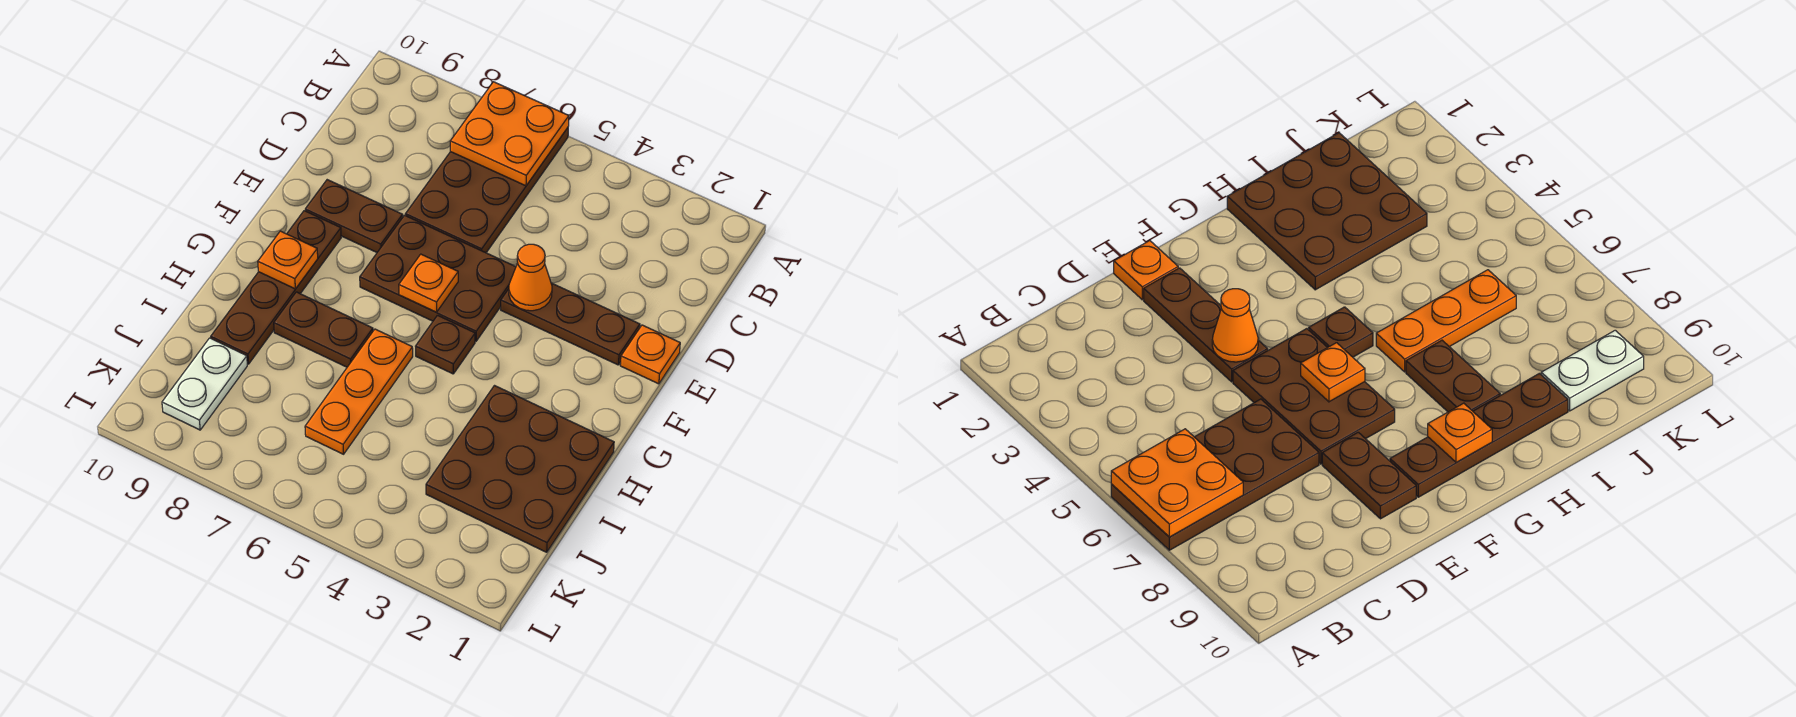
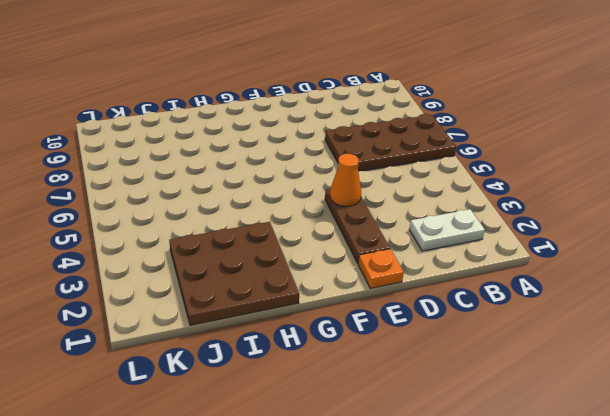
white plate B2:C2 level 1 -> white plate J9:K9 level 1
none -> brown plate E5:F7 level 1
none -> brown plate E8:E9 level 1
none -> brown plate F9:I9 level 1

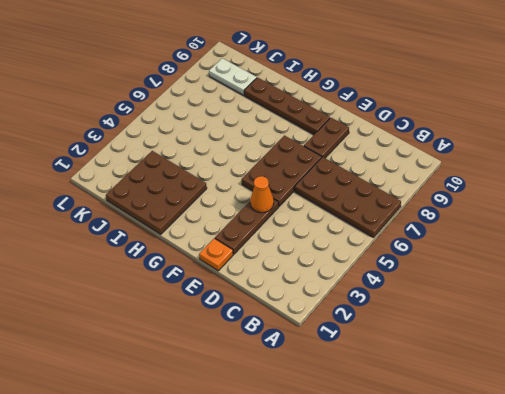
none -> brown plate G5 level 1
none -> orange plate H6:J6 level 1
none -> brown plate H7:H8 level 1

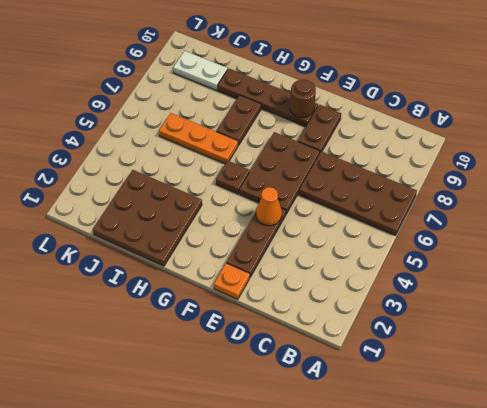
brown round brick F9 level 2 -> none
none -> orange plate A6:B7 level 2
none -> orange plate F6 level 2
none -> orange plate G9 level 2

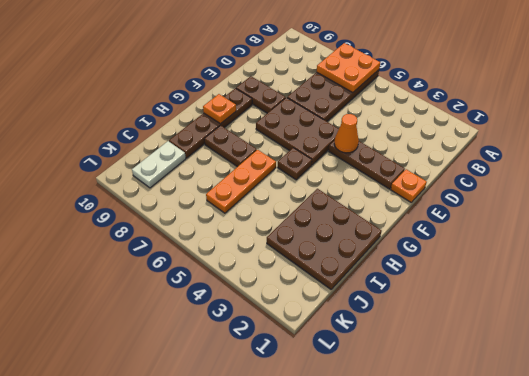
none -> orange plate F6 level 2

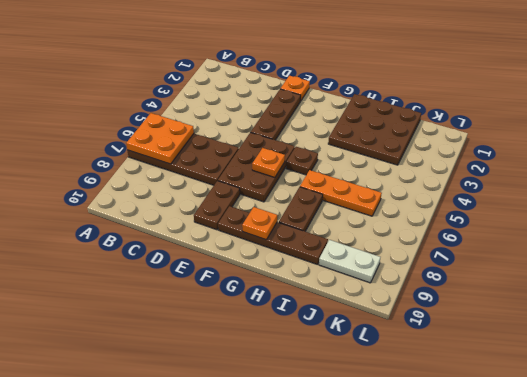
none -> orange cone E4 level 2

